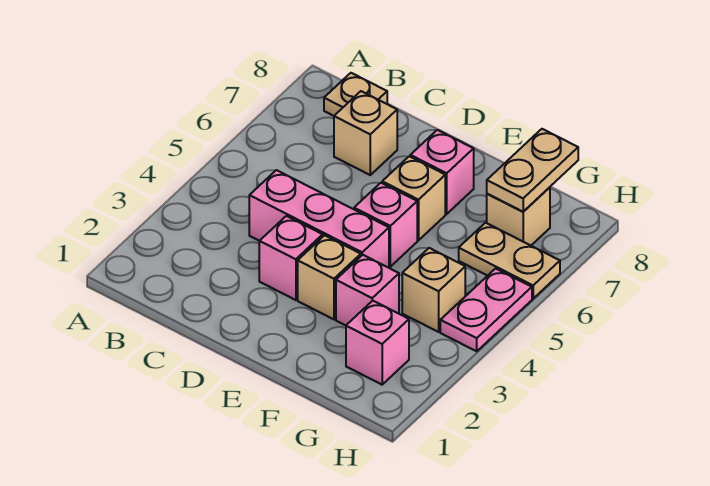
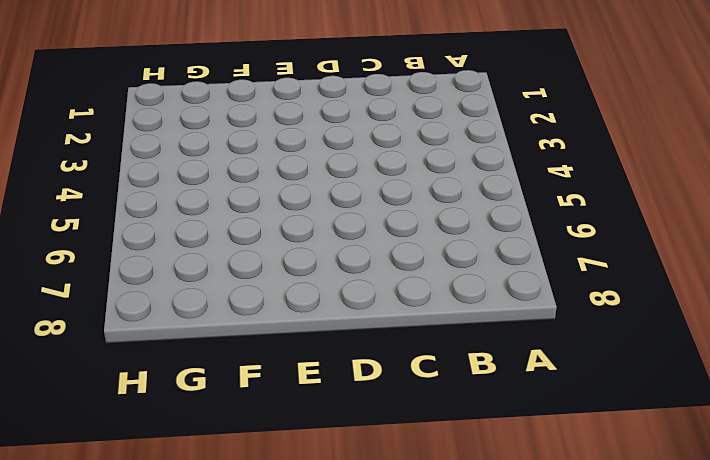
none -> tan plate B8 level 1
none -> pink brick C4:E4 level 1
none -> tan brick C7 level 1

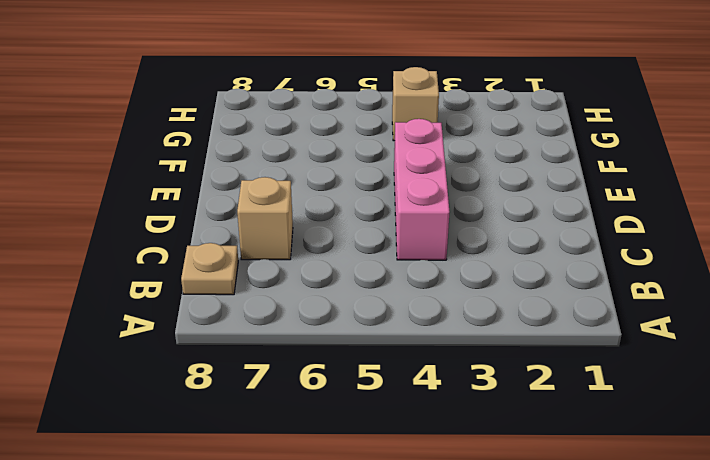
none -> pink brick D3 level 1
none -> tan brick E3 level 1
none -> pink brick E5 level 1

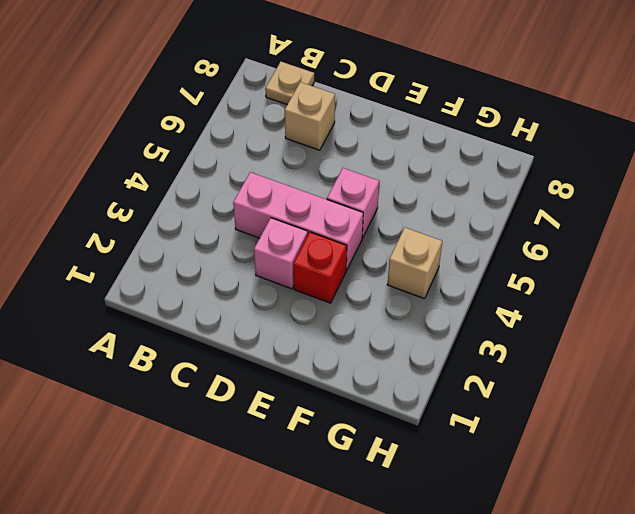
red brick E3 level 1 -> tan brick E3 level 1
none -> tan brick E6 level 1
none -> pink brick E7 level 1
none -> pink brick F3 level 1

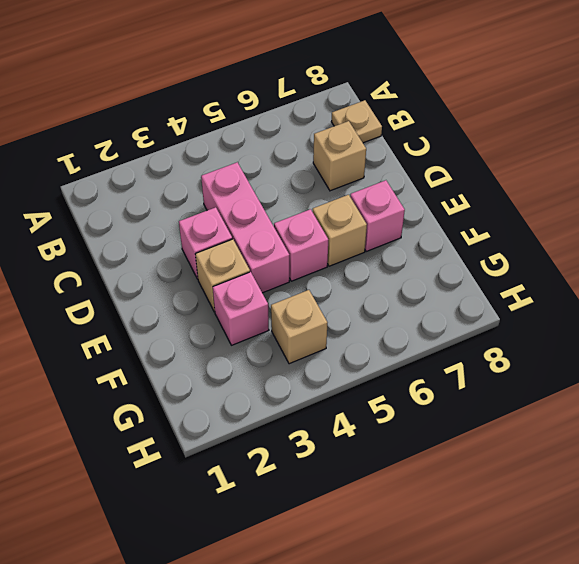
none -> pink brick G2 level 1
none -> tan plate G6:H6 level 1
none -> tan brick G7 level 1

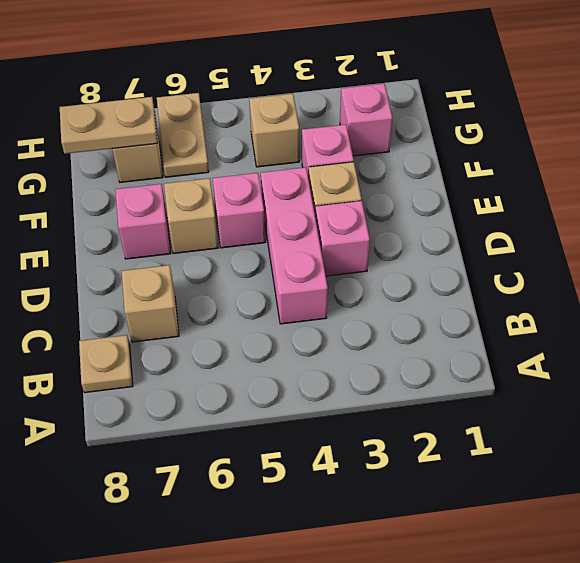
none -> pink plate H4:H5 level 1

